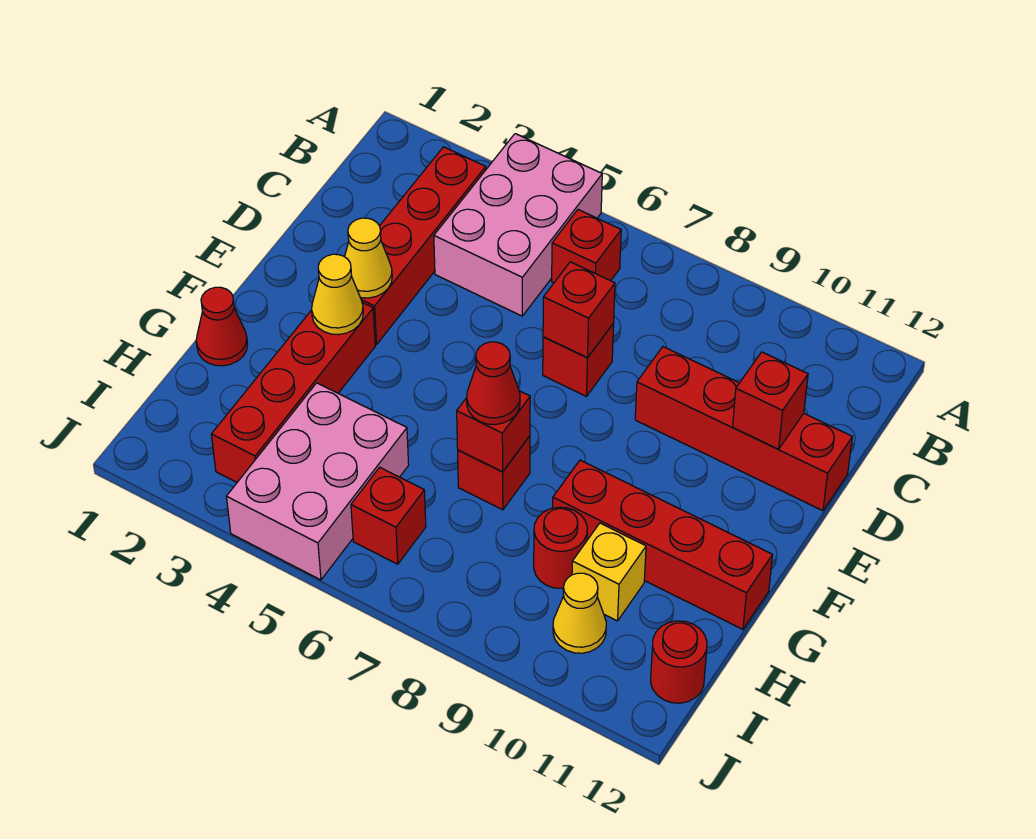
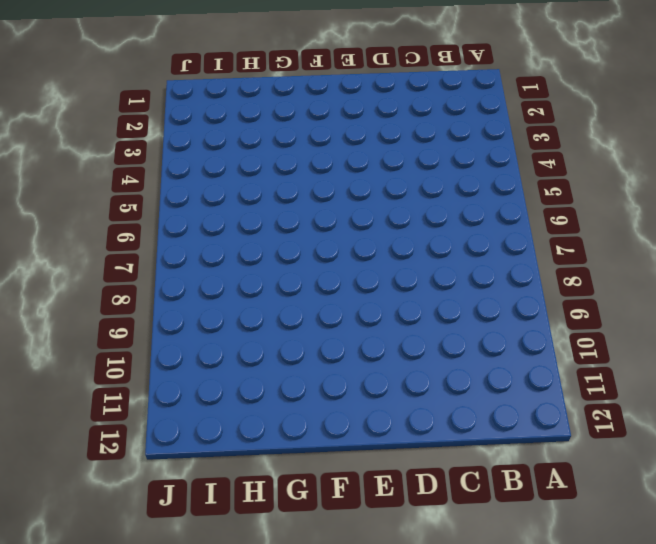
none -> pink brick A4:C5 level 1
none -> red brick B3:E3 level 1
none -> red brick B6 level 1

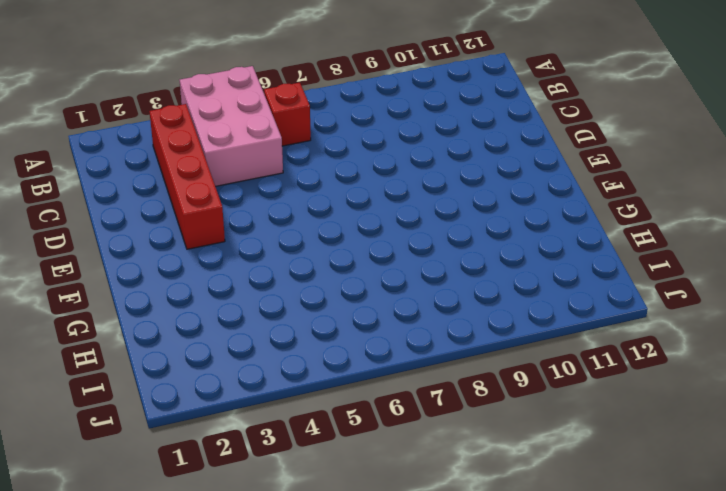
none -> red brick D7 level 1
none -> red brick D9:D12 level 1
none -> red brick F3:I3 level 1

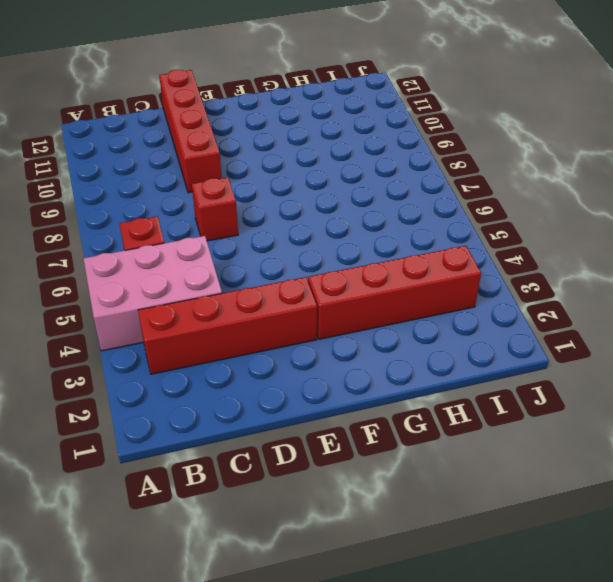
none -> red cone G1 level 1
none -> red brick G7 level 1
none -> red brick G9:G12 level 1

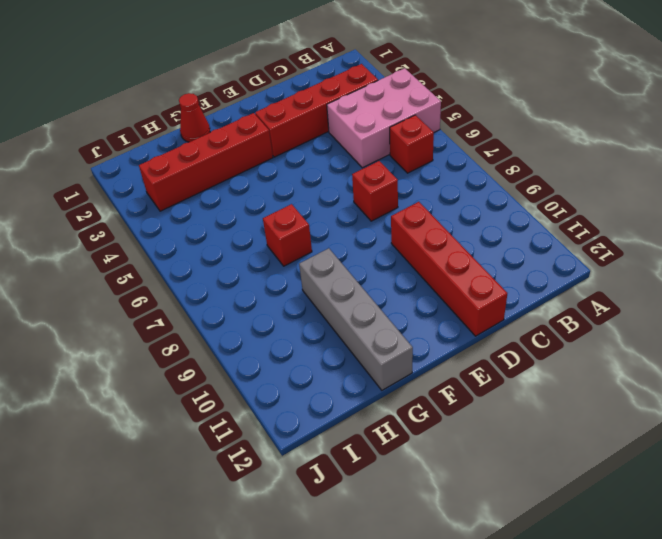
grey brick G9:G12 level 1 -> red brick G9:G12 level 1
none -> pink brick H4:J5 level 1
none -> red round brick H9 level 1
none -> yellow brick H10 level 1

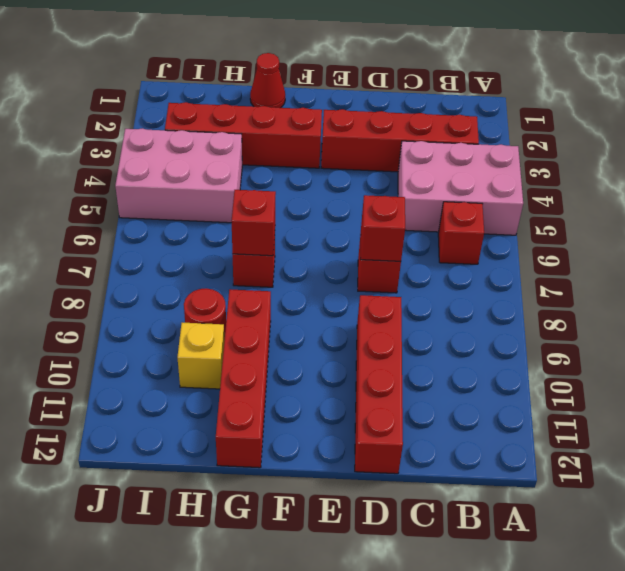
none -> red brick I6 level 1
none -> yellow cone I10 level 1
none -> red round brick I12 level 1

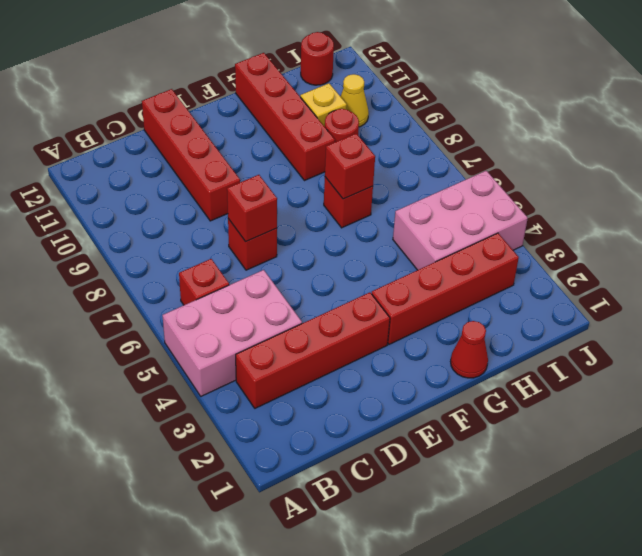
none -> red brick I6 level 1
none -> red brick D11 level 2
none -> yellow cone E3 level 2

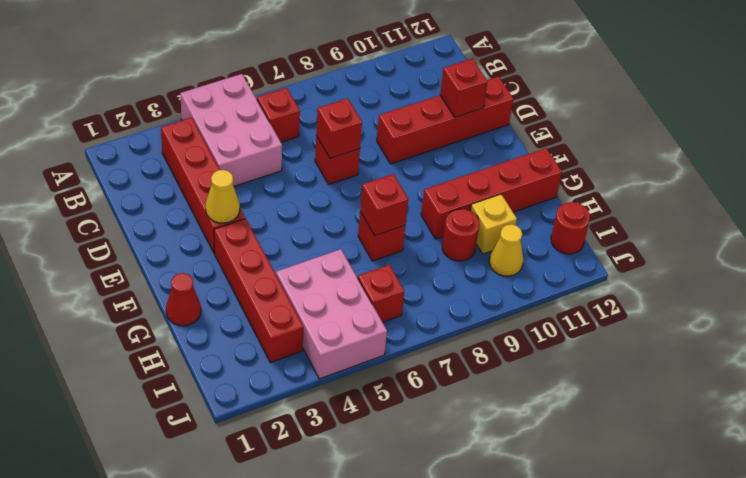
none -> yellow cone F3 level 2
none -> red cone G7 level 3

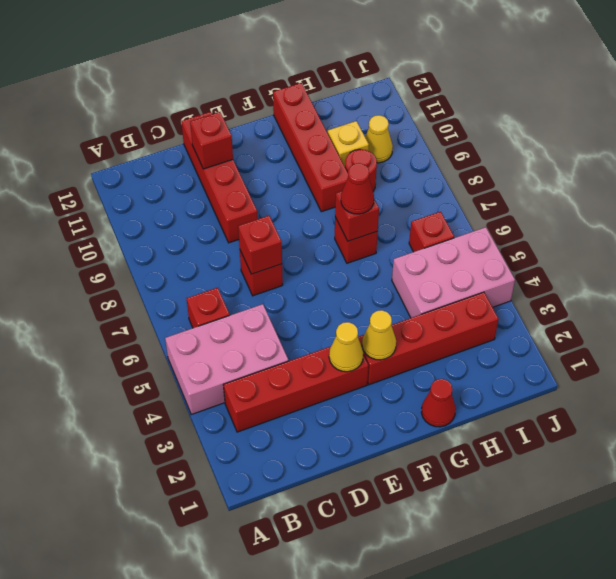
none -> red round brick I12 level 1

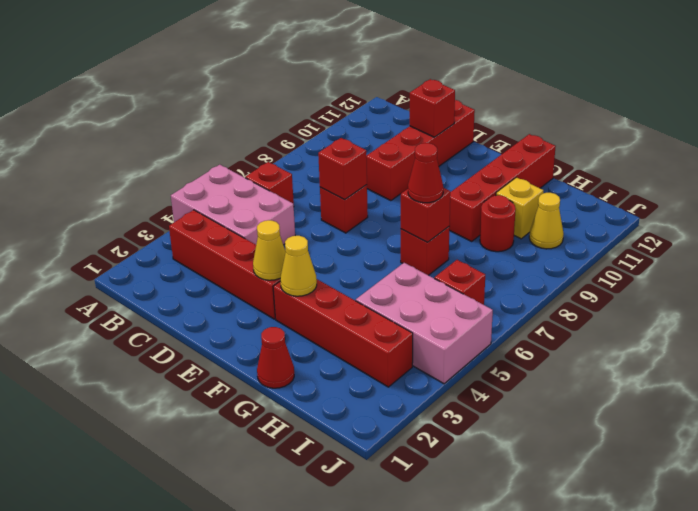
none -> red round brick I12 level 1

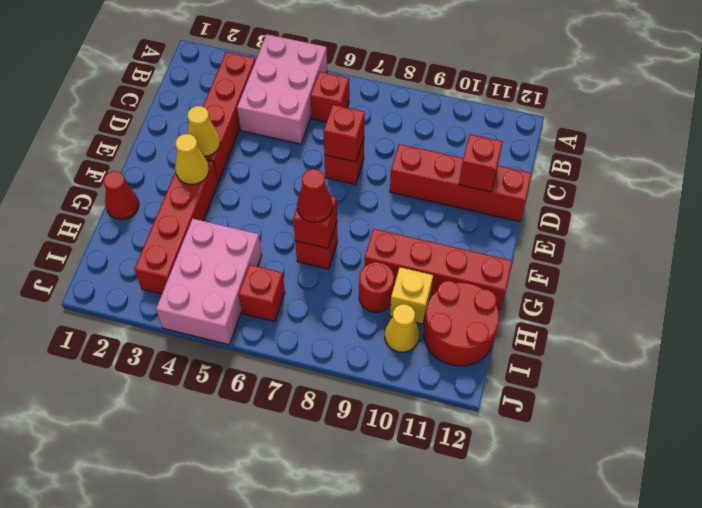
red round brick H11:I12 level 1 -> red round brick I12 level 1

